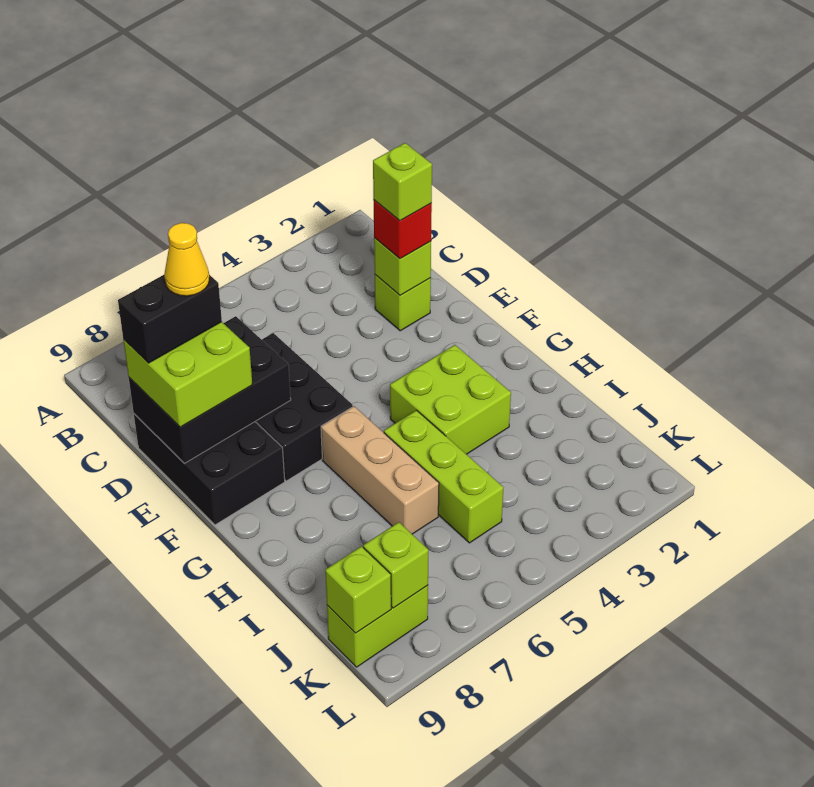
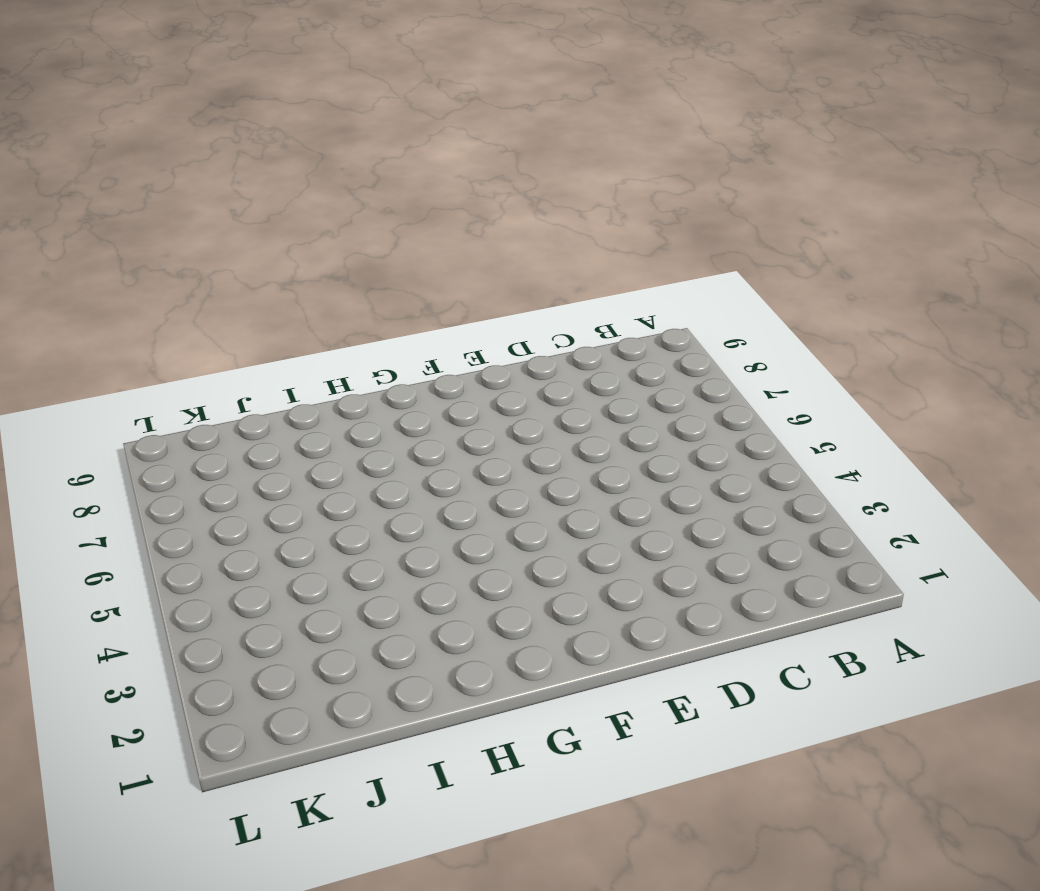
none -> lime brick D2 level 1
none -> black brick D6:F7 level 1
none -> black brick D8:F9 level 1

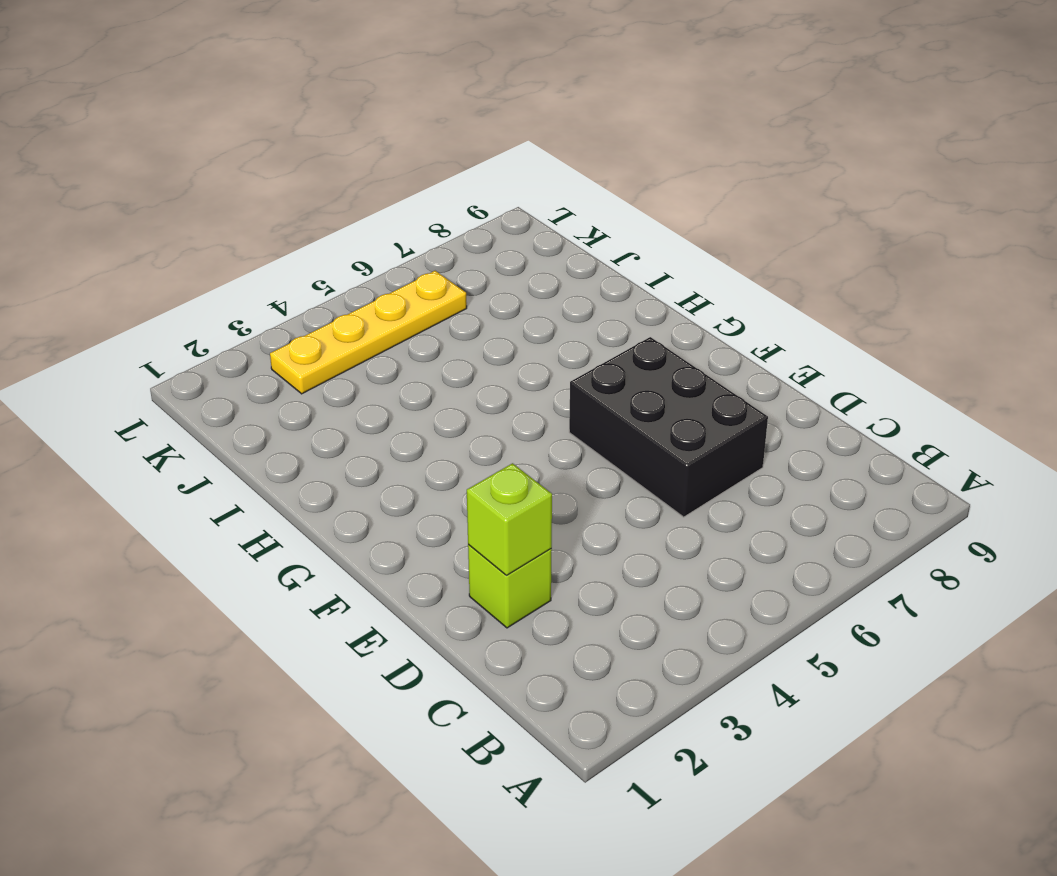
yellow plate K3:K6 level 1 -> none
none -> black brick D8:F9 level 1
none -> lime brick G3:H4 level 1
none -> tan brick G6:I6 level 1

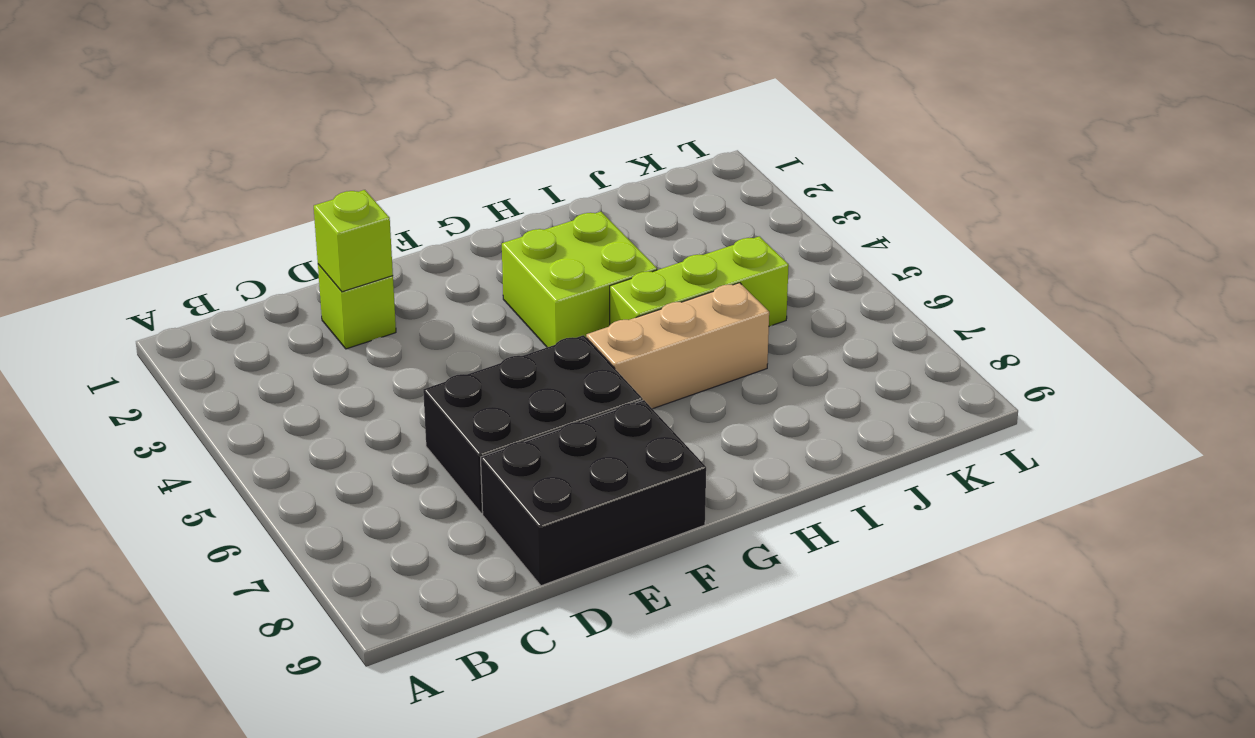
none -> lime brick K8:K9 level 1
none -> black brick D7:E9 level 2
none -> lime brick K8 level 2

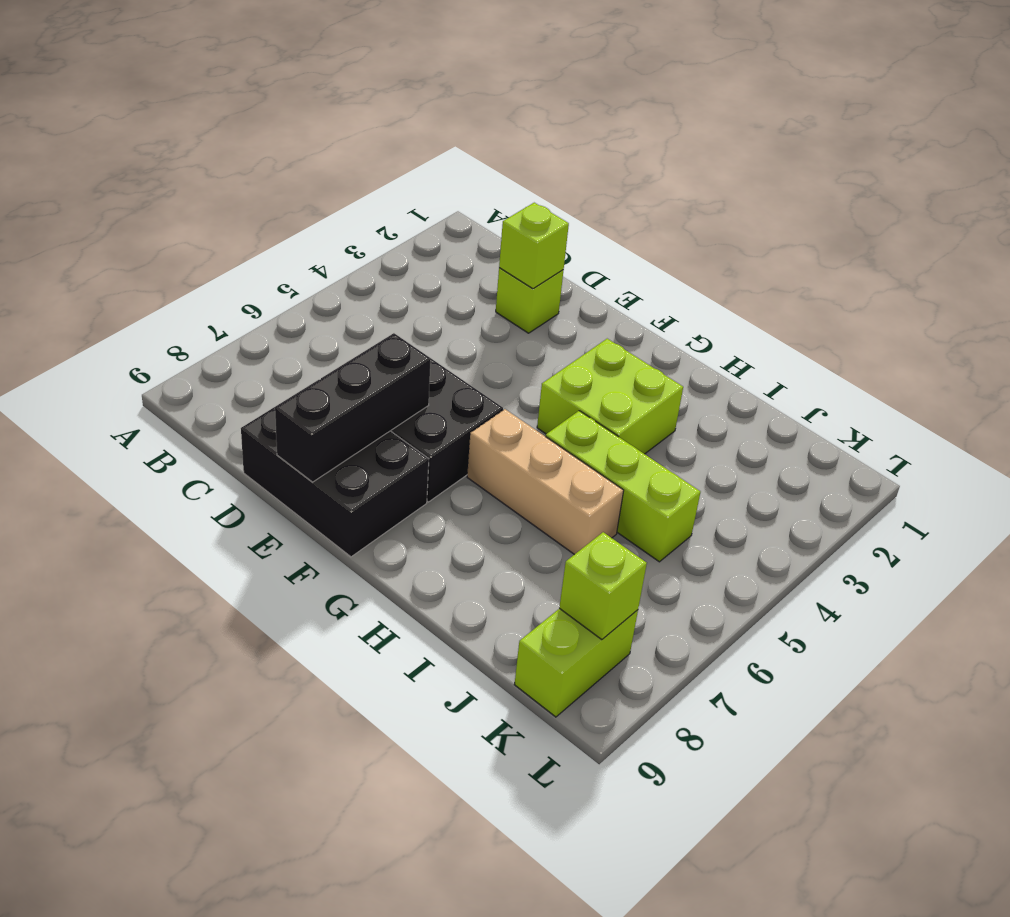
black brick E7:E9 level 2 -> black brick D7:E9 level 2
none -> lime brick K9 level 2
none -> red brick D2 level 3
none -> lime brick D8:E9 level 3

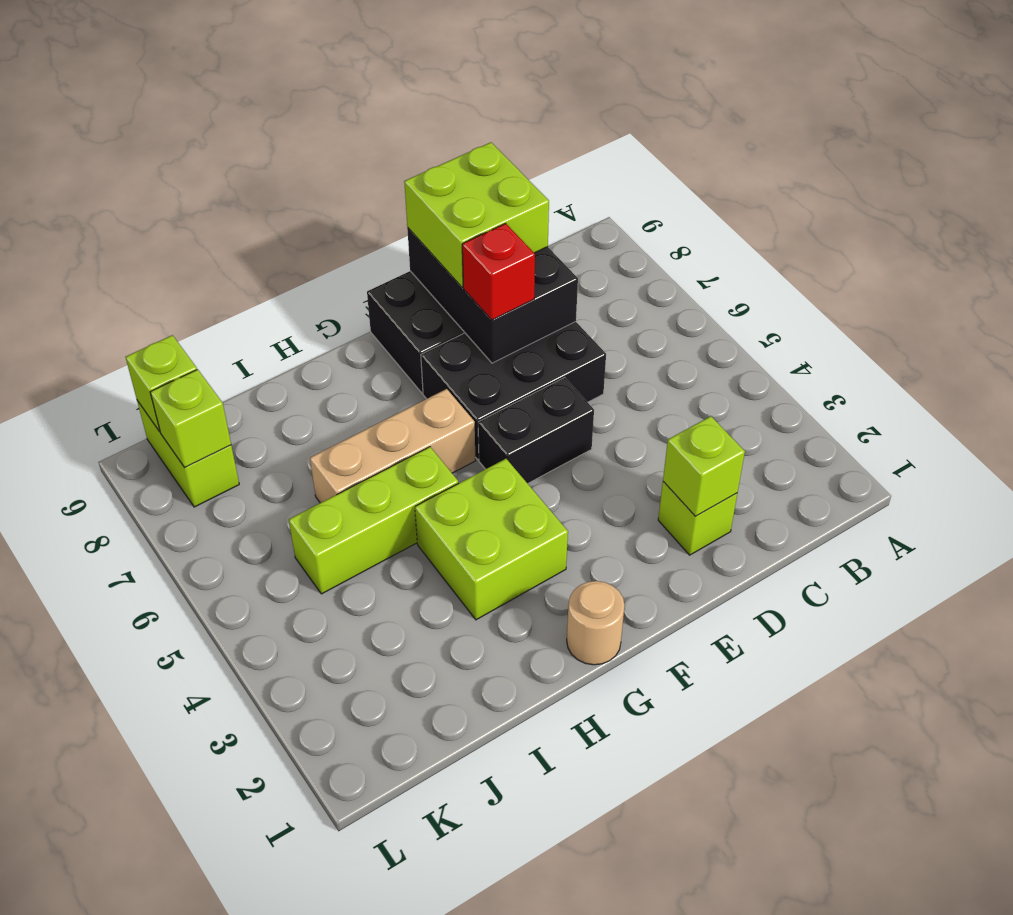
black brick E5:F5 level 1 -> black brick D8:D9 level 4
red brick E7 level 3 -> red brick D2 level 3
tan round brick G1 level 1 -> none
none -> lime brick D2 level 4
none -> yellow cone D8 level 5

